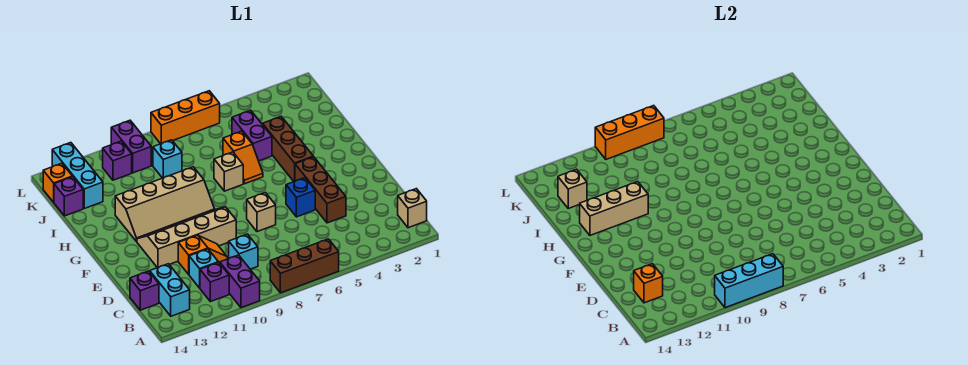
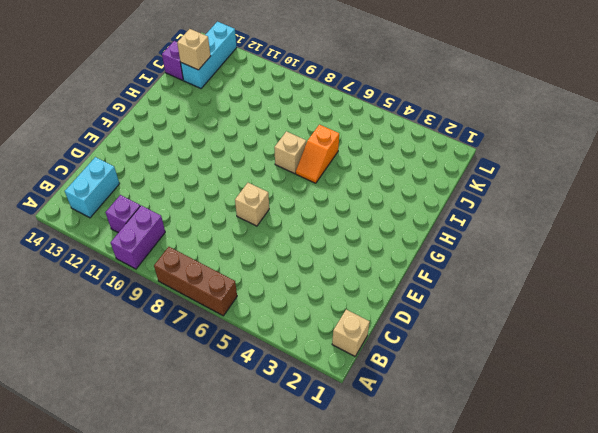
none -> cyan brick C9 level 1
none -> cyan brick C11 level 1
none -> purple brick C14 level 1
none -> brown brick D4:F4 level 1

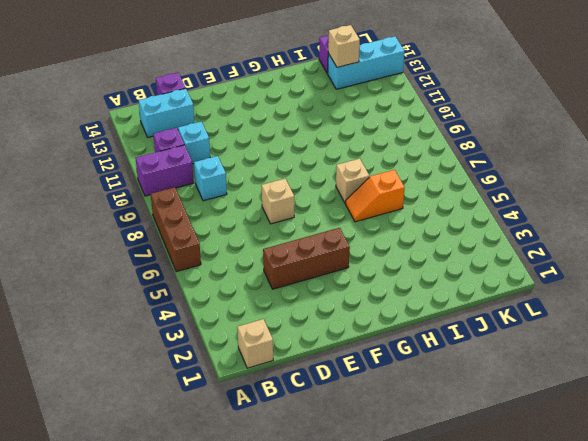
none -> orange slope D10:D11 level 1 top 11
none -> blue brick E5 level 1
none -> tan slope E9:F12 level 1 top E
none -> brown brick G4:I4 level 1

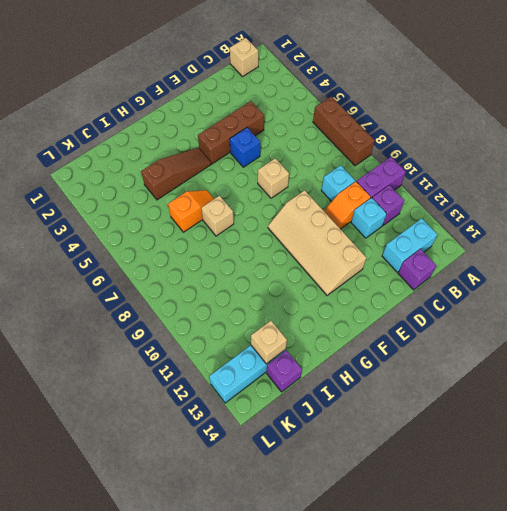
orange slope C10:D10 level 1 top C -> orange slope D10:D11 level 1 top 11
brown slope G4:I4 level 1 top I -> brown brick G4:I4 level 1
none -> tan slope G9:H12 level 1 top H
none -> purple brick I5:J5 level 1
none -> cyan brick J9 level 1
none -> purple brick K10:L10 level 1

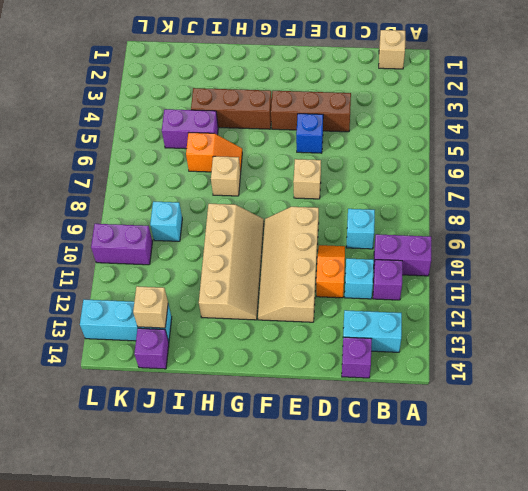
none -> brown brick A6:A8 level 1
none -> purple brick K11 level 1
none -> orange brick K14 level 1
none -> orange brick L6:L8 level 1

